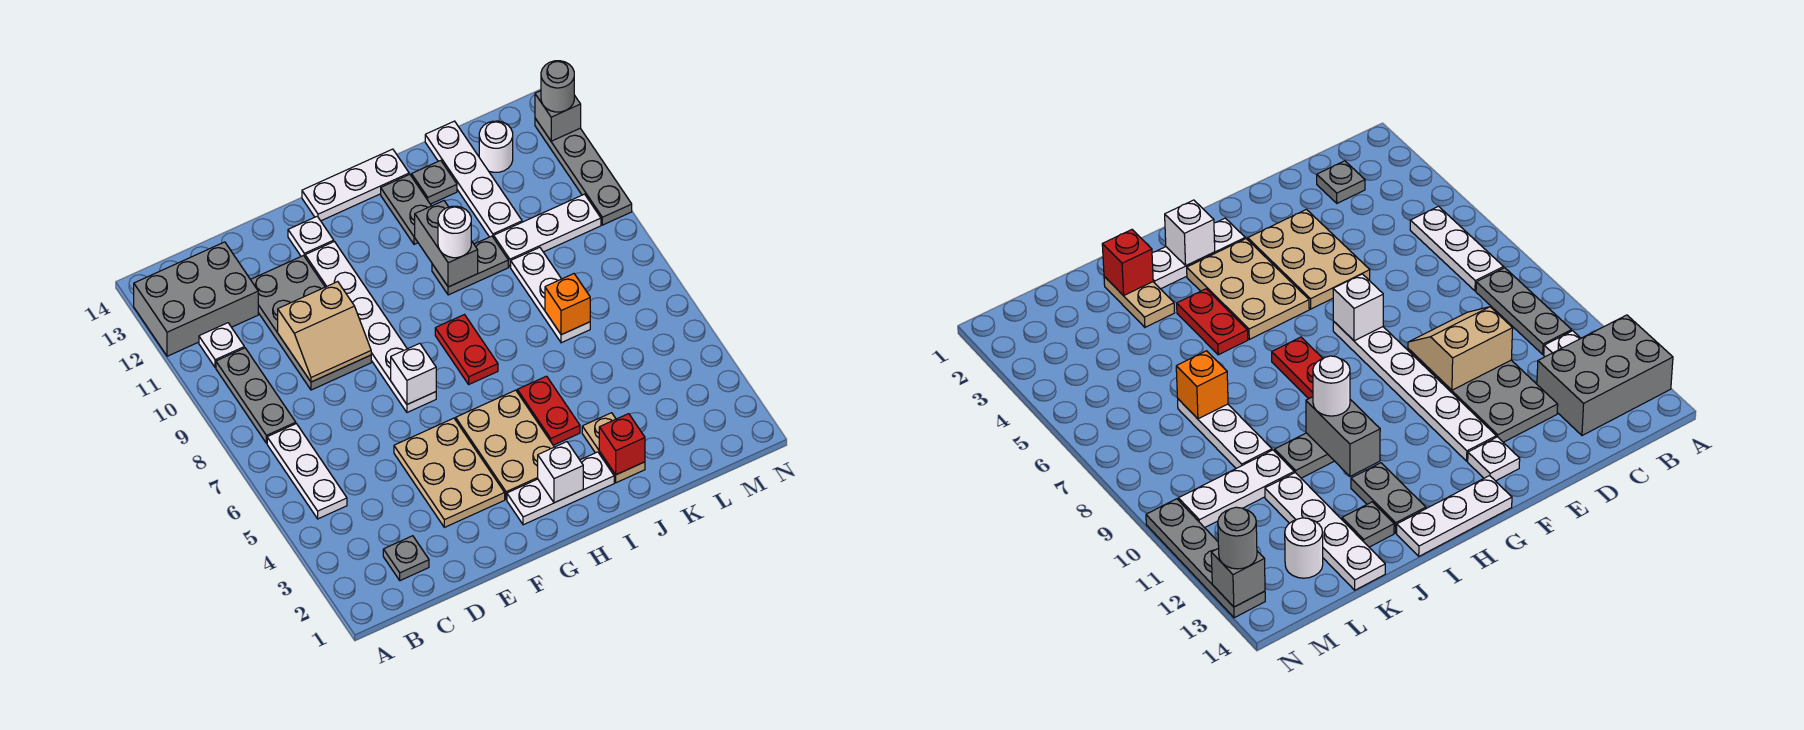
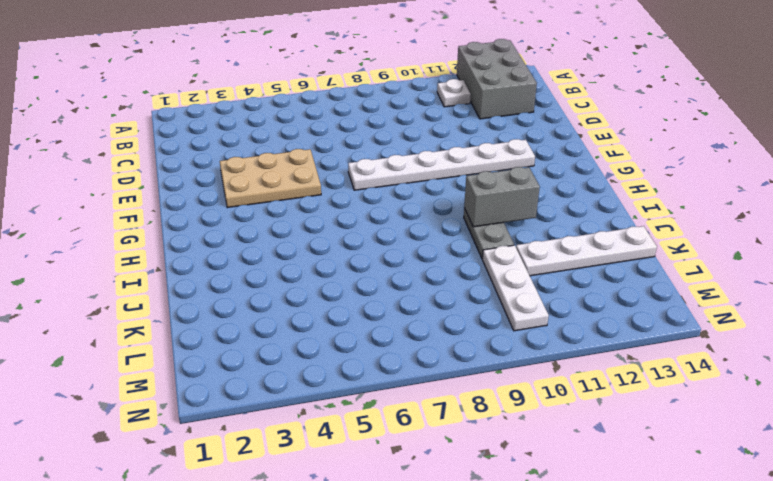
none -> white plate B5:B7 level 1
none -> grey plate B8:B10 level 1
none -> grey plate C2 level 1
none -> grey plate D9:E12 level 1

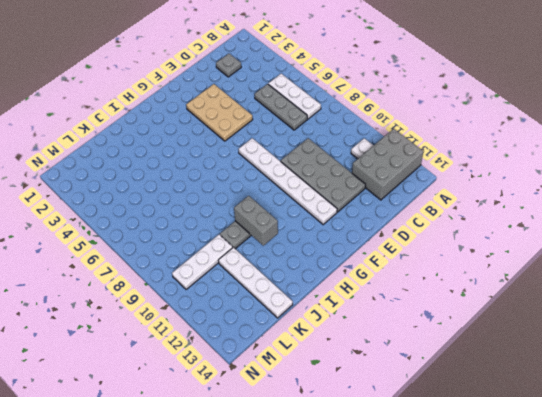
grey plate C5:C7 level 1 -> grey plate B8:B10 level 1
none -> white plate F13 level 1
none -> white plate G2:I2 level 1
none -> tan plate G3:H5 level 1
none -> white plate G14:I14 level 1

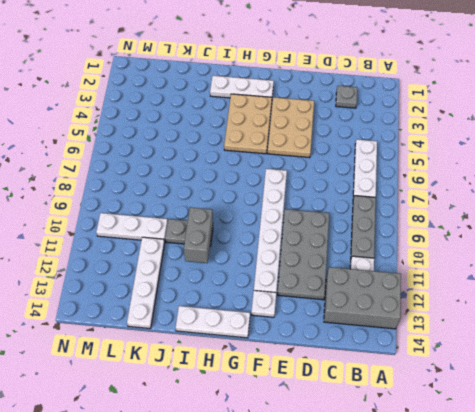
none -> red plate H7:H8 level 1
none -> red plate I4:I5 level 1
none -> grey plate I12:I13 level 1
none -> tan plate J2:J3 level 1

